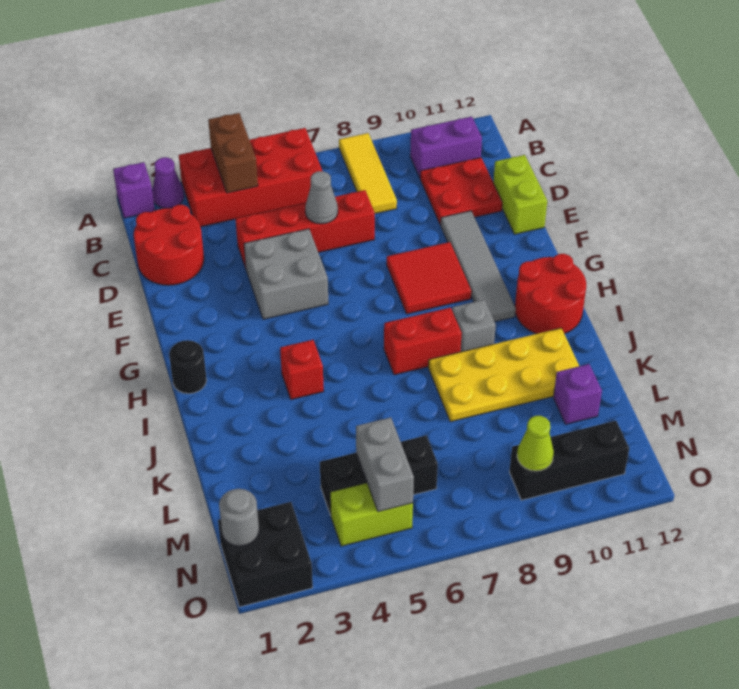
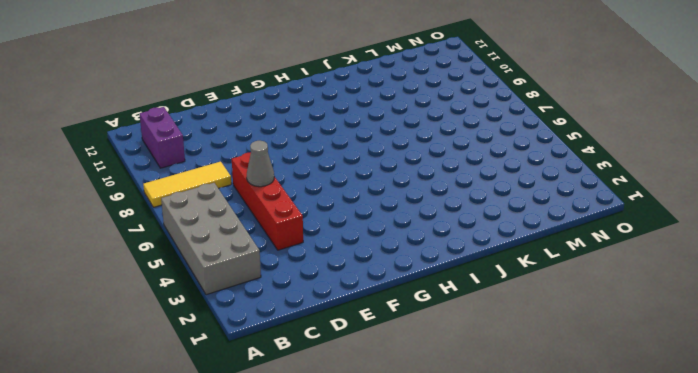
grey brick A3:B6 level 1 -> red brick A3:B6 level 1
none -> purple brick A1 level 1
none -> purple cone A2 level 1
none -> red round brick C1:D2 level 1

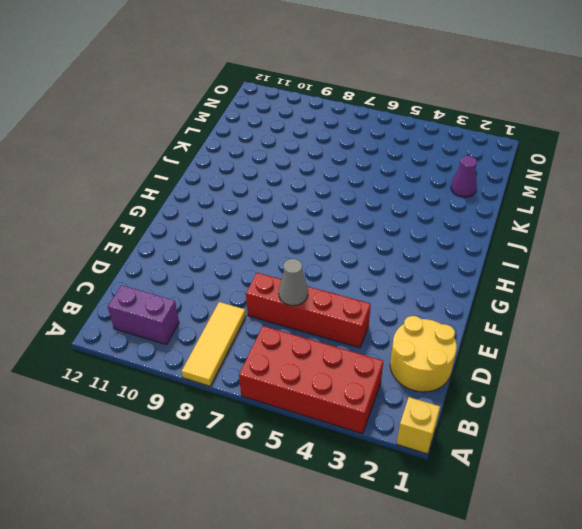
yellow brick A1 level 1 -> purple brick A1 level 1
yellow round brick C1:D2 level 1 -> red round brick C1:D2 level 1
purple cone L2 level 1 -> purple cone A2 level 1
none -> red plate C10:D11 level 1
none -> lime brick D12:E12 level 1
none -> grey brick E4:F5 level 1

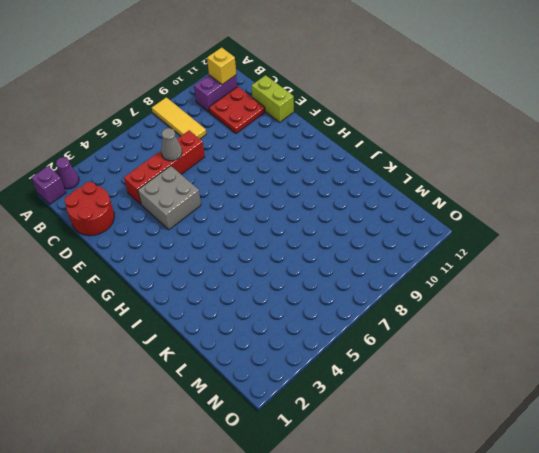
yellow brick B11 level 2 -> none
none -> red brick A3:B6 level 1
none -> grey tile E10:H10 level 1
none -> red tile F8:G9 level 1

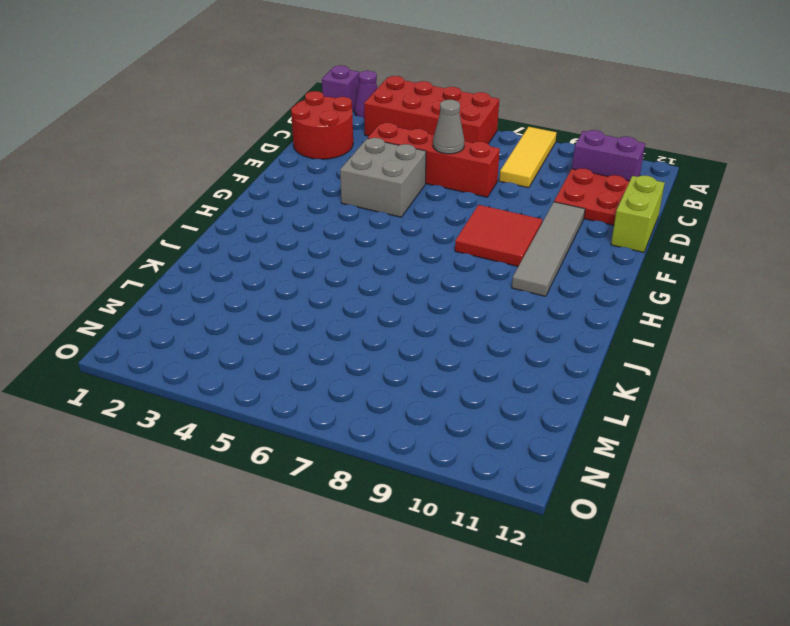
none -> black round brick H1 level 1
none -> red round brick H11:I12 level 1
none -> red brick I4 level 1

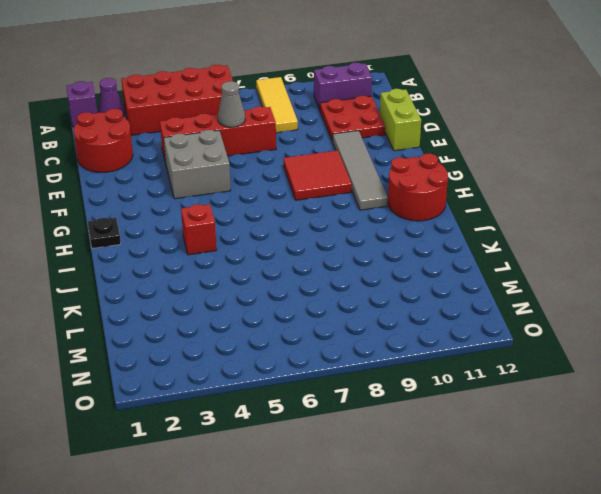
black plate H1 level 1 -> black round brick H1 level 1
none -> red brick I7:I8 level 1
none -> grey brick I9 level 1
none -> yellow plate J8:K11 level 1

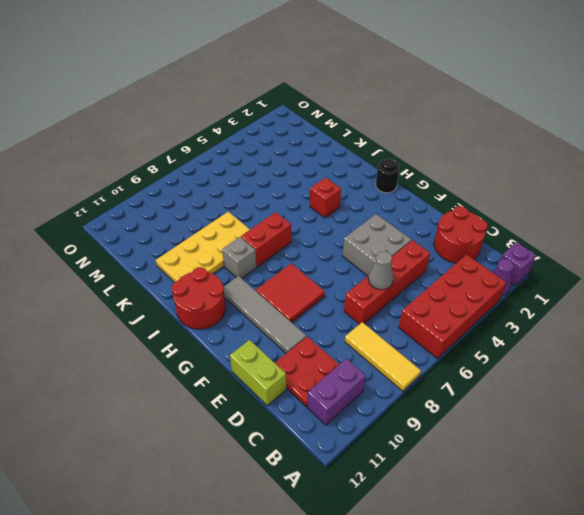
none -> purple brick L11 level 1
none -> black brick M4:M6 level 1
none -> black brick N1:O2 level 1

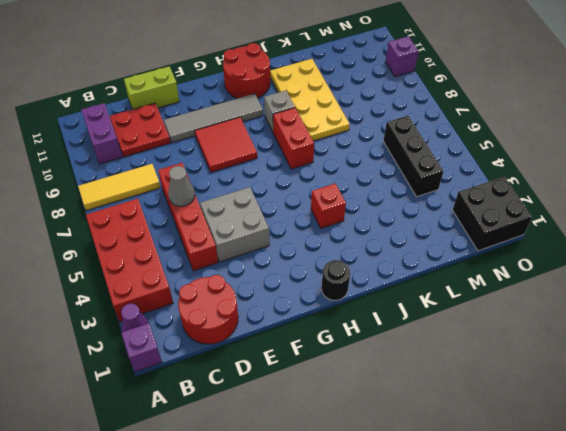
purple brick O10 level 1 -> purple brick L11 level 1
none -> lime brick N4:N5 level 1
none -> black brick N9:N11 level 1
none -> brown brick A4:B4 level 2

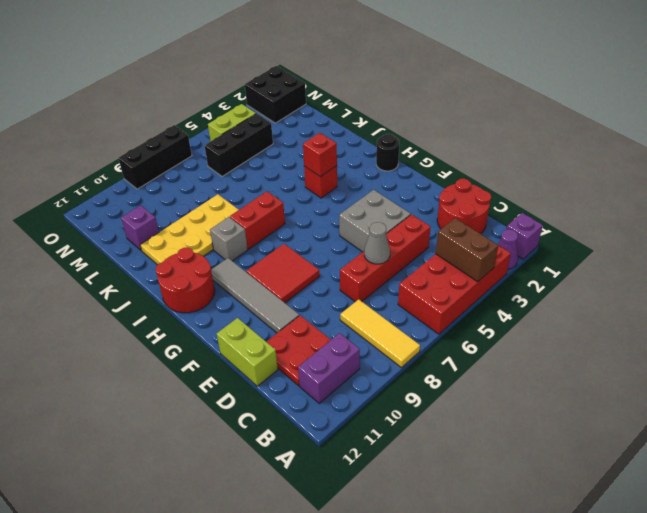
red brick I4 level 2 -> none
black brick O7:O9 level 1 -> black brick N9:N11 level 1
none -> grey brick M5:N5 level 2
none -> grey round brick N1 level 2
none -> lime cone N9 level 2

